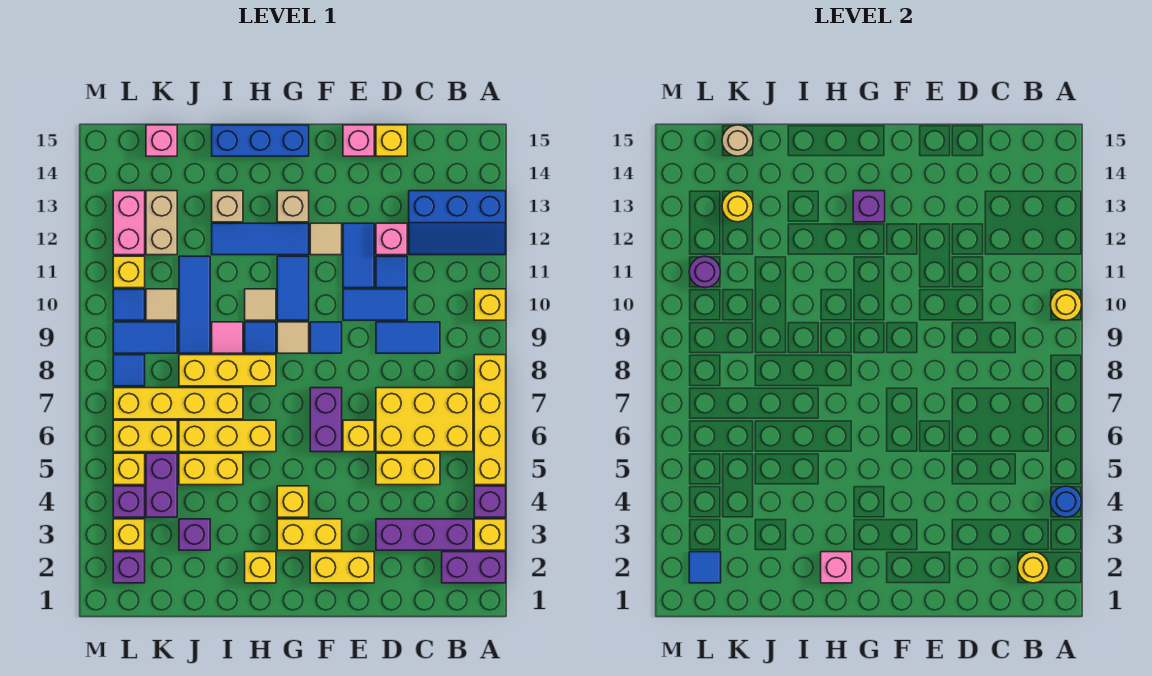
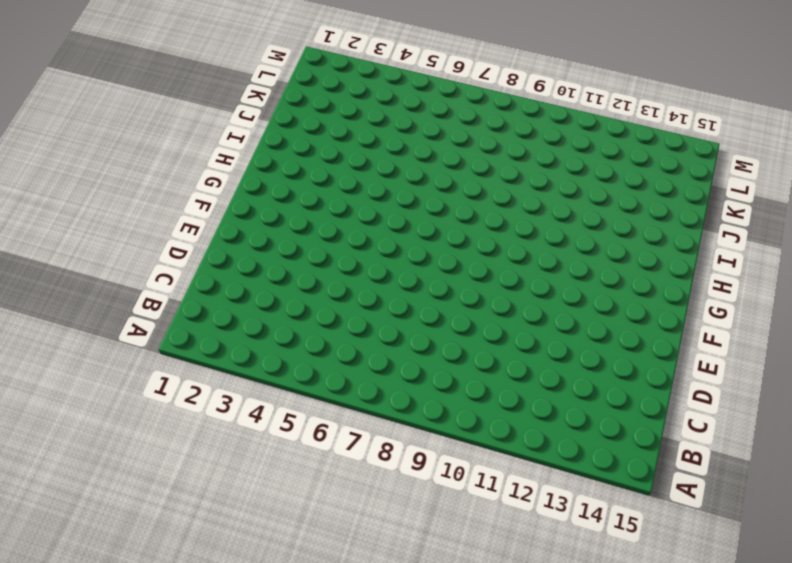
none -> purple brick A2:B2 level 1
none -> yellow brick A3 level 1
none -> purple brick A4 level 1
none -> yellow brick A5:A8 level 1

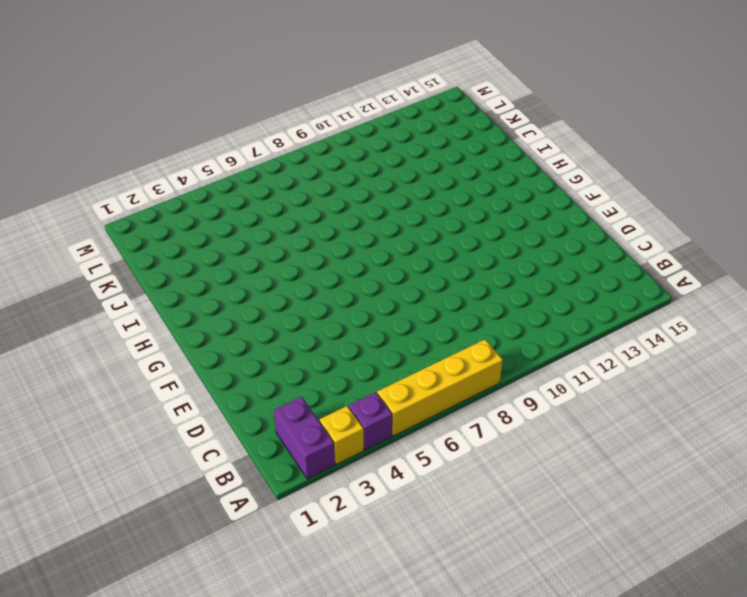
none -> yellow brick A10 level 1
none -> blue slope A12:C13 level 1 top 13
none -> purple brick B3:D3 level 1
none -> yellow brick B6:D7 level 1

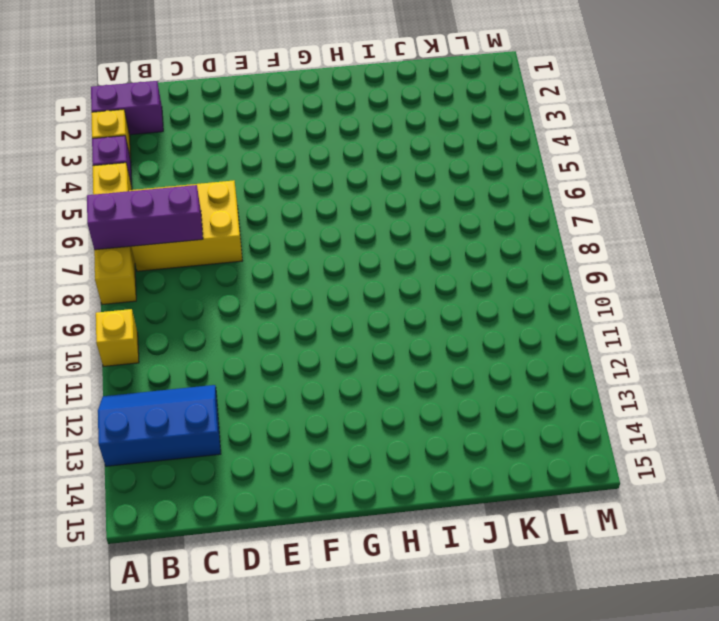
purple brick A7:C7 level 2 -> purple brick B3:D3 level 1
none -> yellow brick C5:D5 level 1
none -> blue tile C9:D9 level 1
none -> blue tile D10:E10 level 1
none -> blue tile D11 level 1

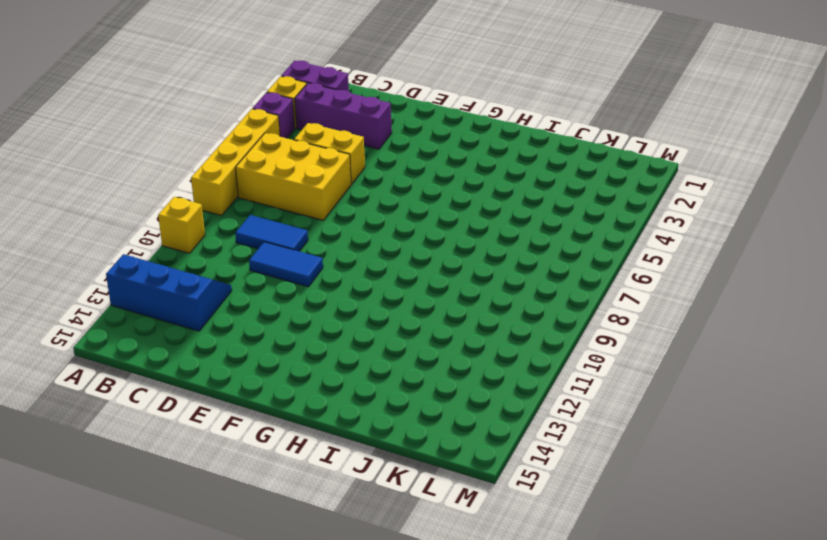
none -> blue tile D11 level 1
none -> pink brick D12 level 1
none -> yellow brick D15 level 1
none -> yellow brick E2:F2 level 1

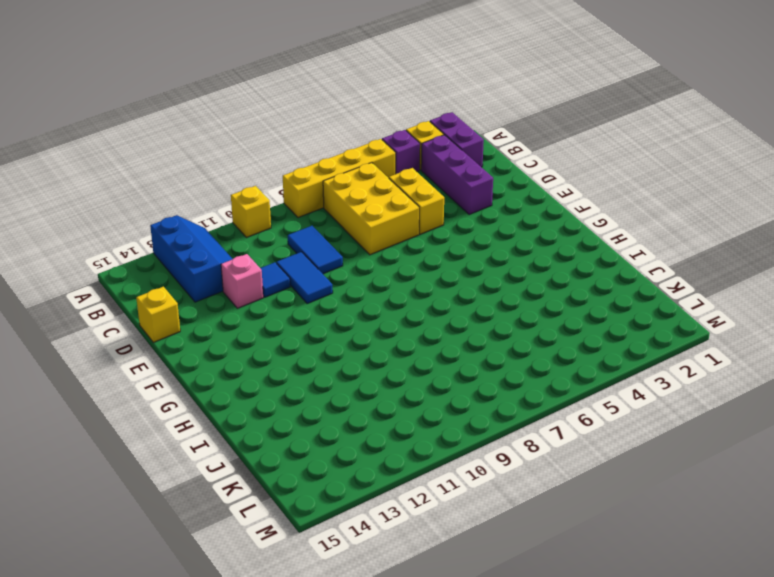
none -> yellow brick E2:F2 level 1
none -> yellow brick E6 level 1
none -> blue tile E11:E12 level 1
none -> pink brick E15 level 1

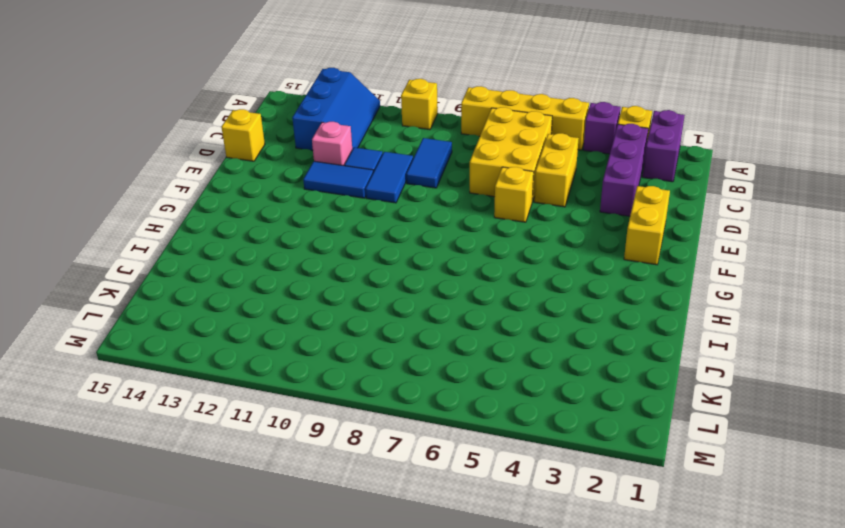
none -> pink brick E15 level 1
none -> yellow brick F3:G3 level 1
none -> purple brick F6:F7 level 1
none -> blue tile F9 level 1

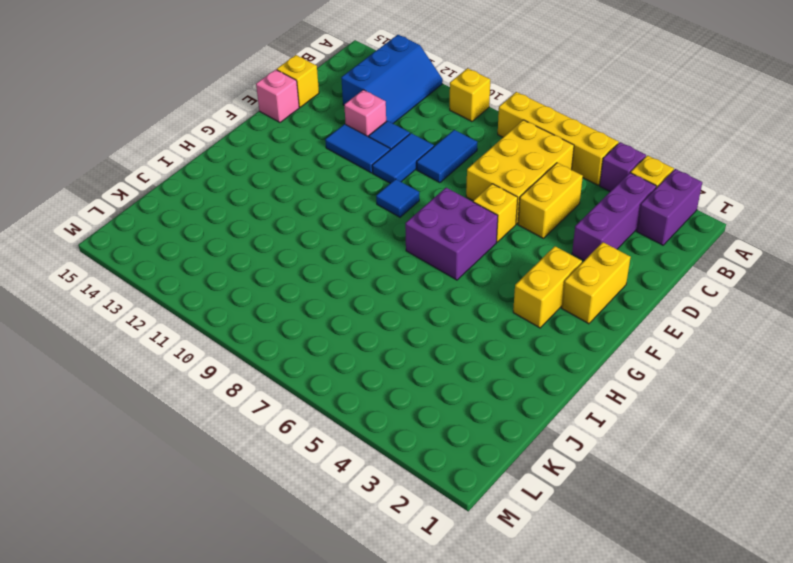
purple brick F6:G7 level 1 -> purple brick F6:F7 level 1
none -> tan tile F12 level 1
none -> yellow brick G4 level 1
none -> tan tile G9 level 1
none -> blue tile G10:G11 level 1

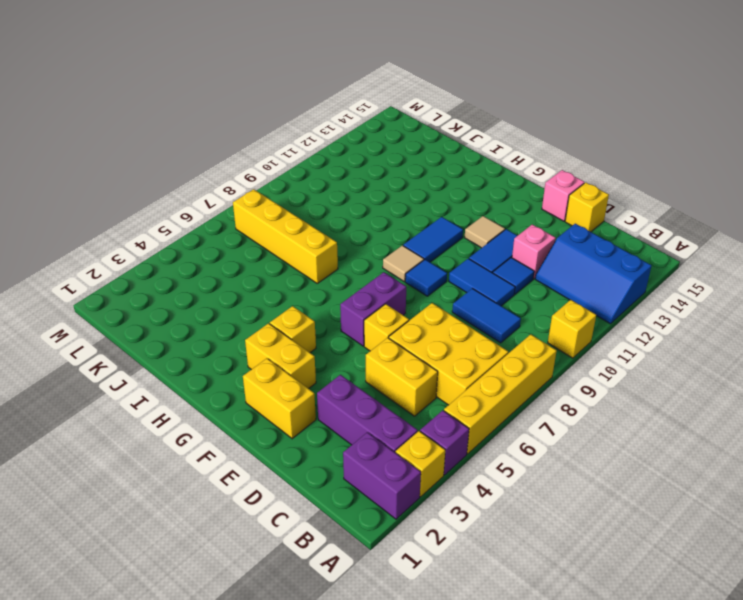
none -> blue tile G12:I12 level 1
none -> tan brick G13 level 1
none -> blue brick G15:I15 level 1
none -> yellow brick H2 level 1

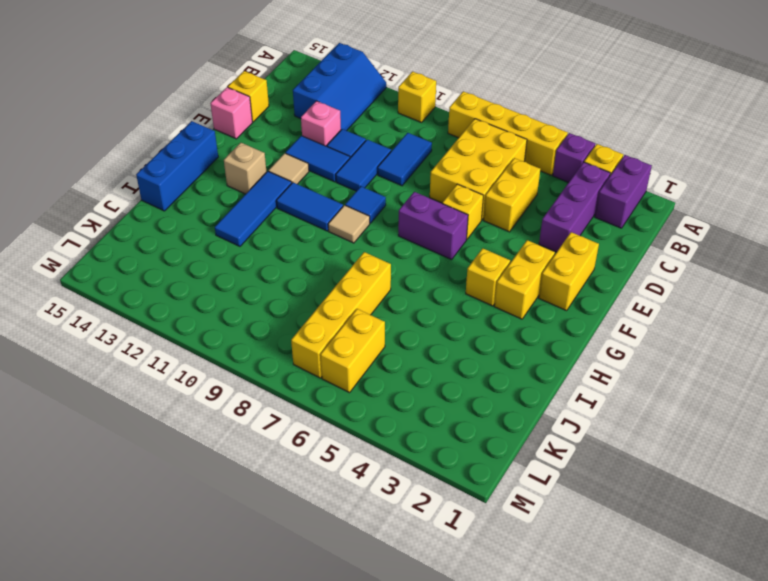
none -> yellow brick H2 level 1
none -> yellow brick H6:J6 level 1
none -> yellow brick H8:J8 level 1
none -> blue tile H9 level 1

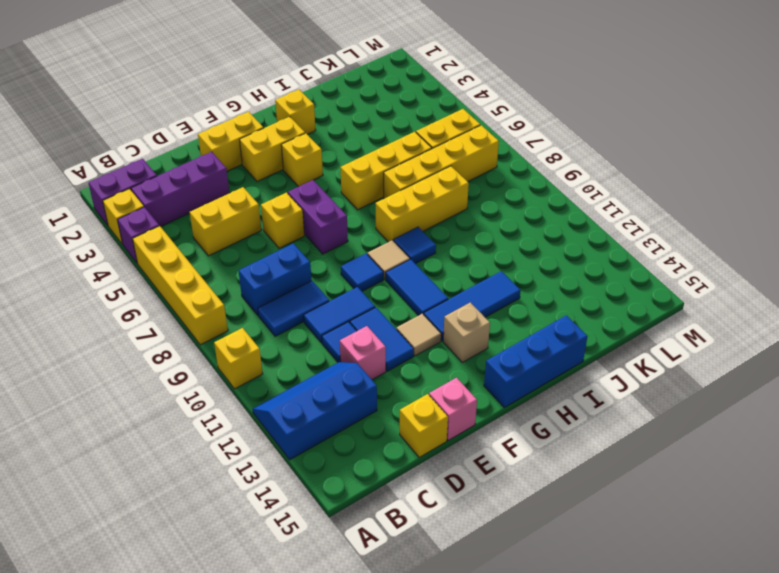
blue brick C8:D8 level 1 -> none
none -> yellow brick B6:D7 level 1
none -> tan tile H10 level 1
none -> yellow brick I5:J5 level 1
none -> pink tile I9 level 1

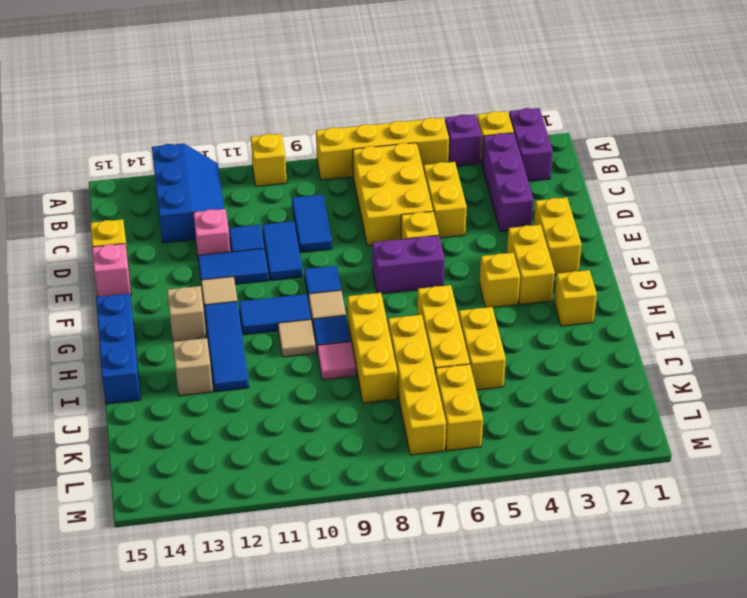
none -> purple brick J3 level 1
none -> blue tile J9:J11 level 1
none -> purple brick K4:K5 level 1
none -> blue tile K9:L9 level 1

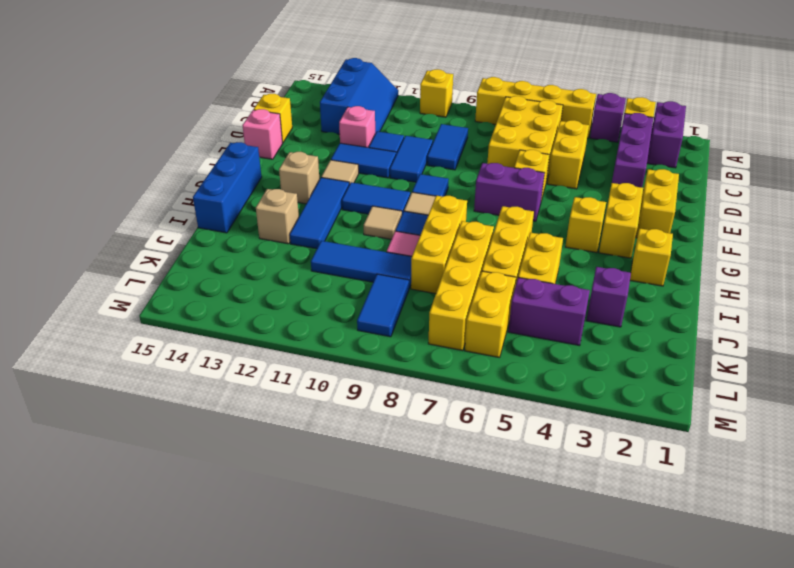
none -> tan tile K10 level 1
none -> tan brick K12:K13 level 1
none -> pink brick K15 level 1
none -> purple brick L2 level 1

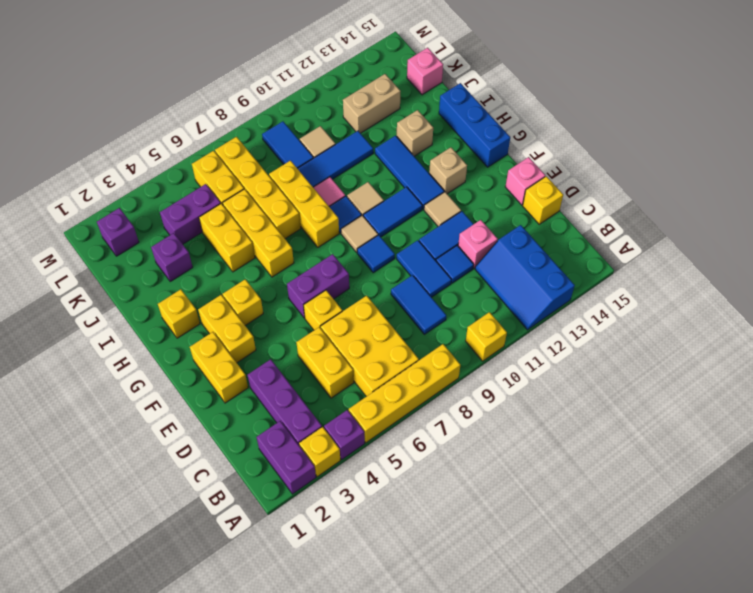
none -> yellow brick L3 level 1
none -> purple brick L4 level 1
none -> yellow brick L5 level 1
none -> blue tile L8 level 1

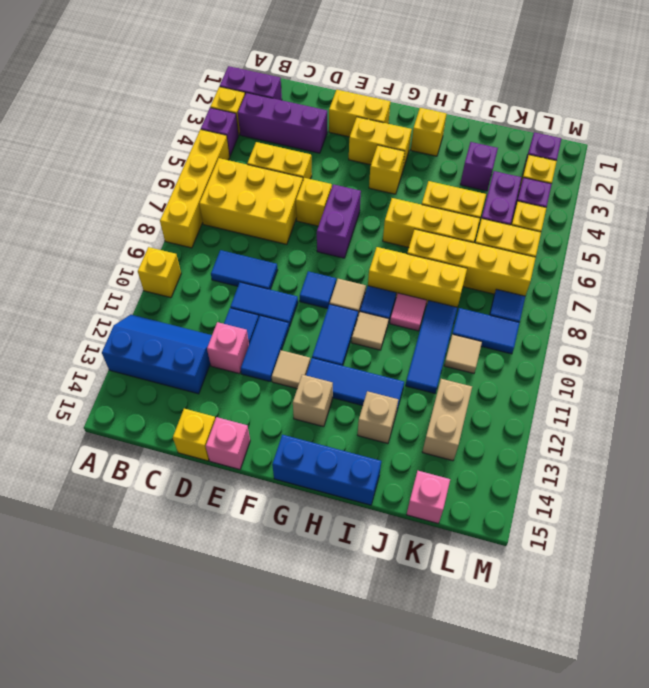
none -> blue tile L10 level 1
none -> yellow brick L11 level 1
none -> pink brick L12:L13 level 1
none -> blue round brick A4 level 2

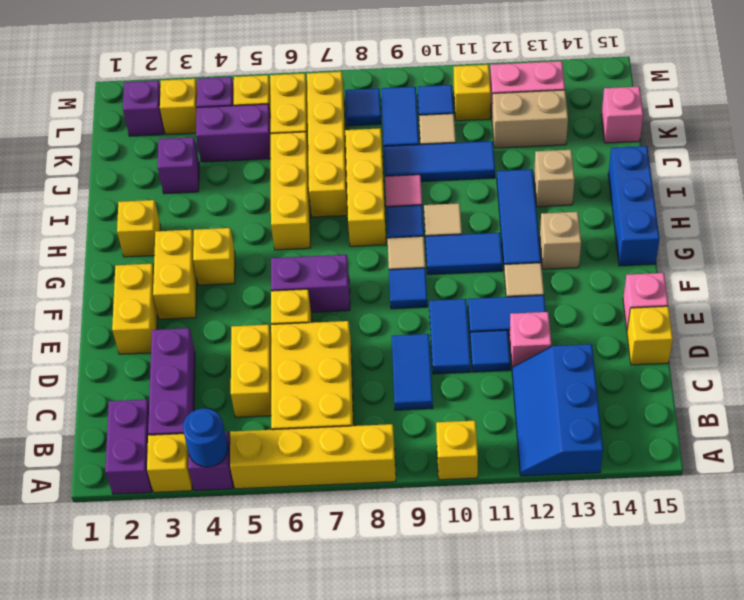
none -> yellow brick I5:J5 level 1
none -> yellow round brick A10 level 2
none -> yellow round brick B2 level 2
none -> purple brick G13 level 2

